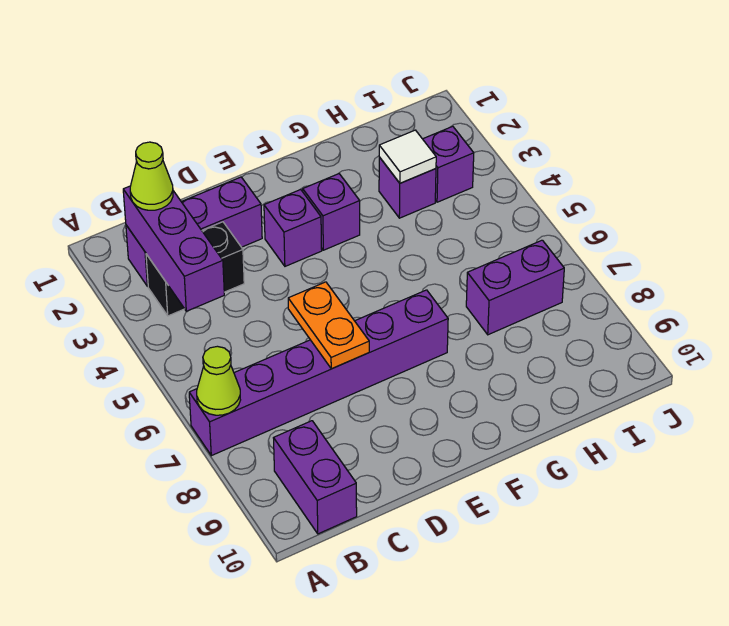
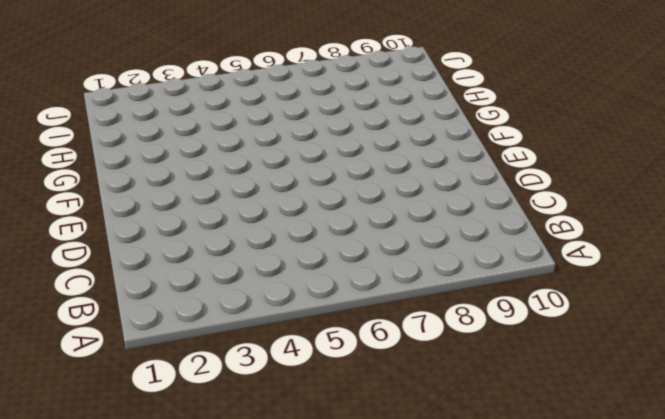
none -> purple brick A7:F7 level 1
none -> purple brick B2:D2 level 1
none -> black brick B3:C3 level 1

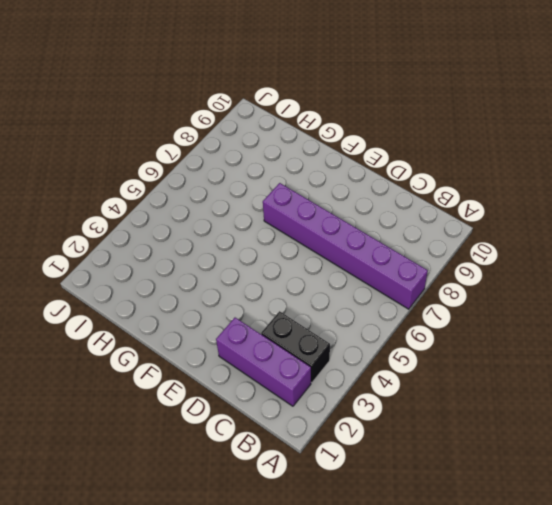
none -> purple brick B9:B10 level 1
none -> purple brick E3 level 1
none -> purple brick F3 level 1

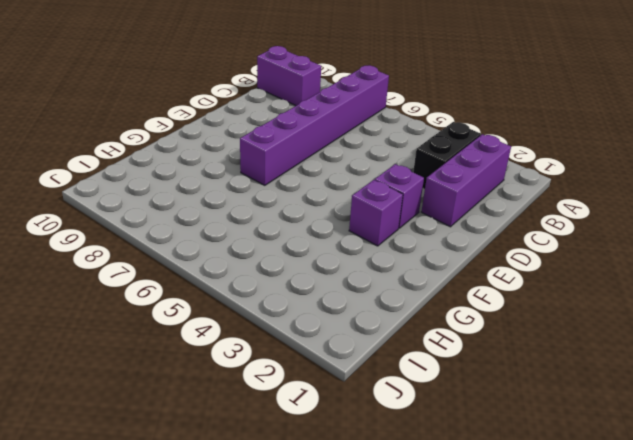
none -> purple brick H3 level 1
none -> purple brick H7:I7 level 1
none -> purple brick I3 level 1

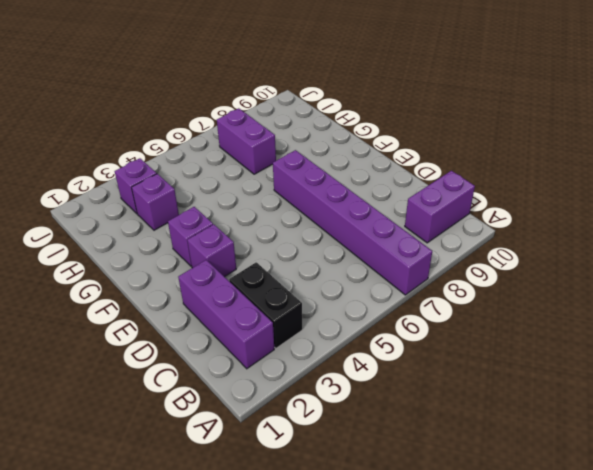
none -> lime cone A7 level 2
none -> purple brick B2:B4 level 2
none -> orange plate D6:D7 level 2

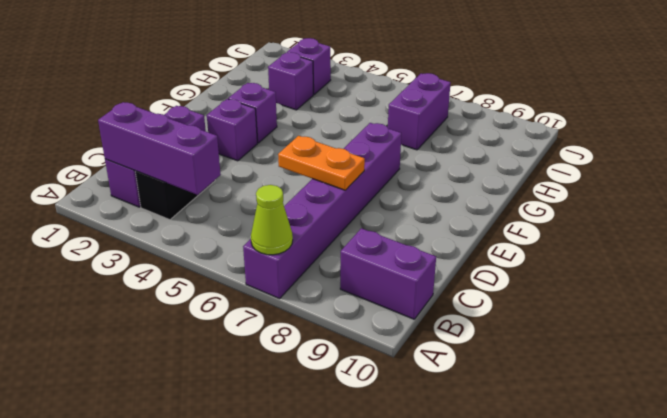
none -> white tile H3 level 2
none -> lime cone B2 level 3

